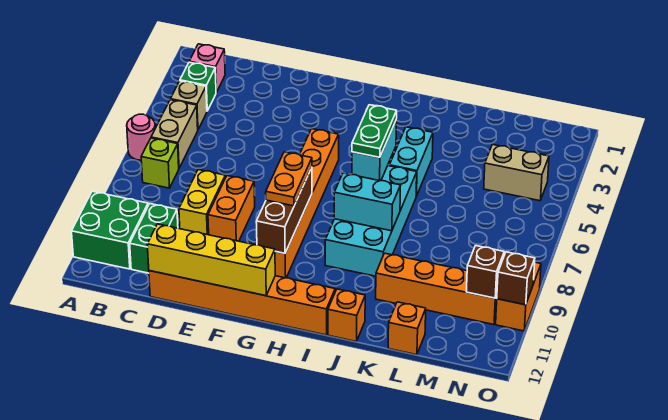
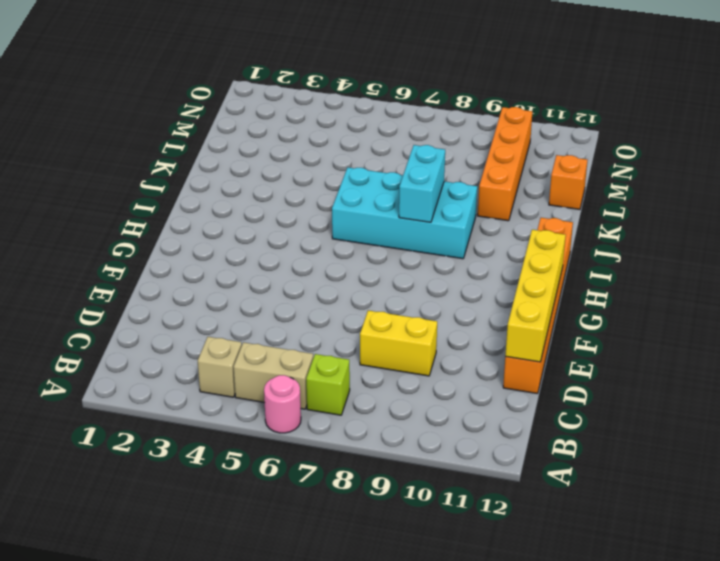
none -> green brick A10:B11 level 1
none -> pink brick B2 level 1
none -> green brick B3 level 1

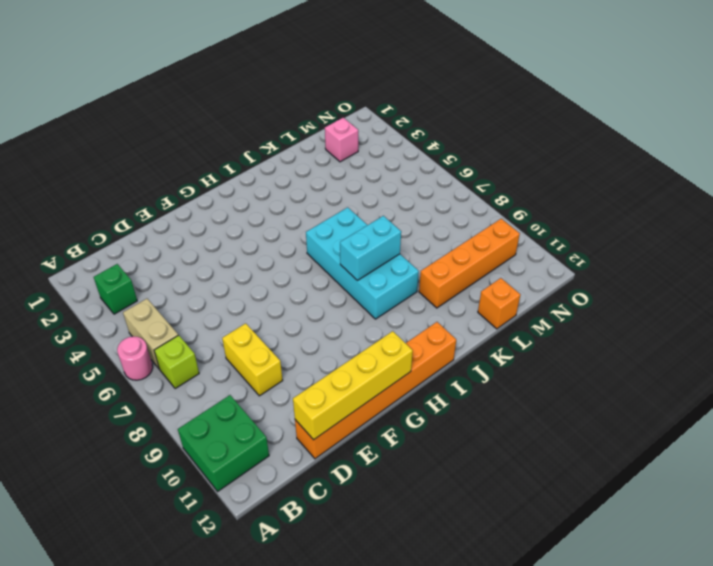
pink brick M2 level 1 -> pink brick B2 level 1
none -> tan brick B4 level 1
none -> green brick C10:C11 level 1
none -> orange brick E8:E9 level 1

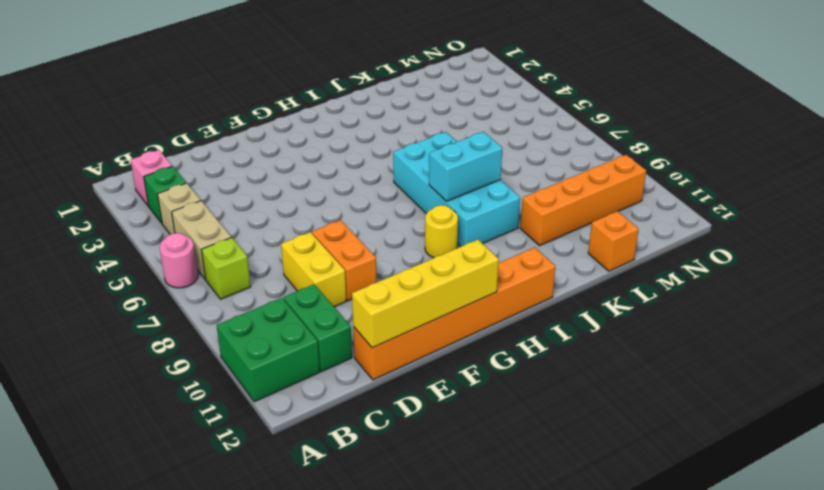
yellow round brick H9 level 1 -> none
none -> orange brick G5:G10 level 1
none -> cyan brick J4:J5 level 1
none -> orange brick J12 level 1

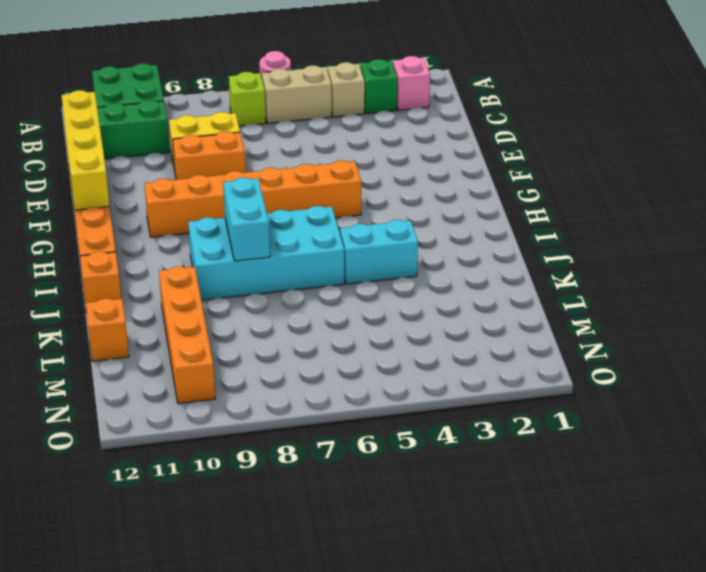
none -> tan brick M4:N4 level 1
none -> orange brick O9:O10 level 1
none -> brown brick G8:G10 level 2

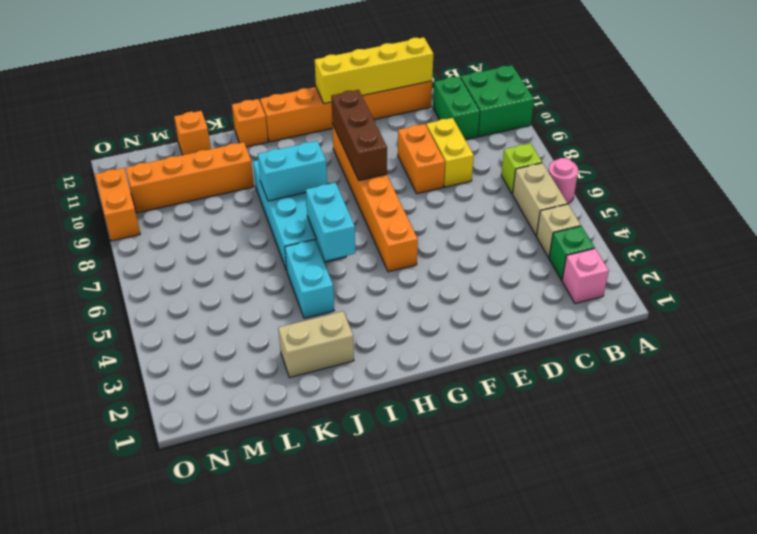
tan brick J2:K2 level 1 -> tan brick M4:N4 level 1
none -> brown brick N10 level 2
none -> brown brick O10 level 2
none -> orange plate G8:G9 level 3

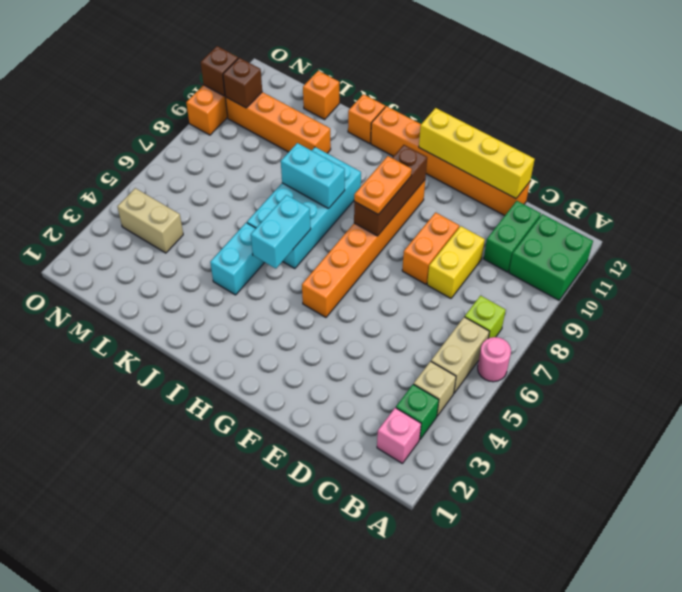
none -> green plate I5:I6 level 3

